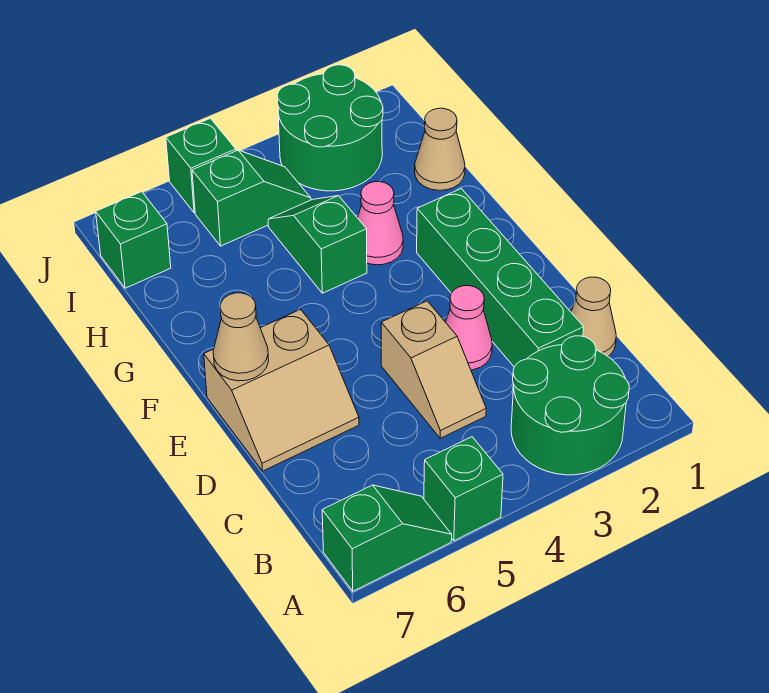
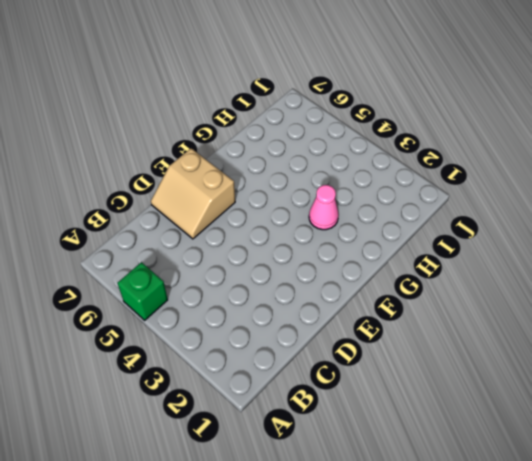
none -> green round brick A2:B3 level 1
none -> green slope A6:A7 level 1 top 7
none -> tan cone C1 level 1

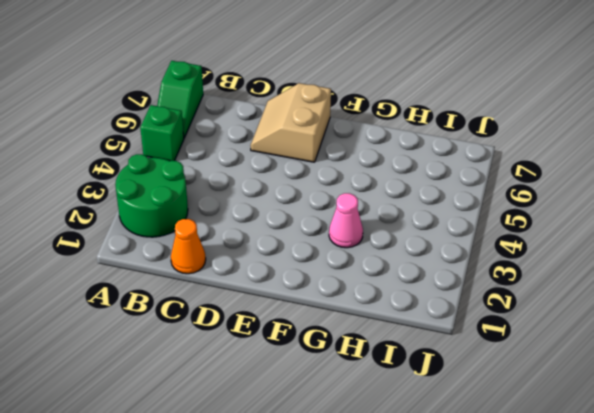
orange cone C1 level 1 -> tan cone C1 level 1
none -> green brick C2:F2 level 1
none -> tan slope C4:D4 level 1 top D
none -> pink cone D3 level 1

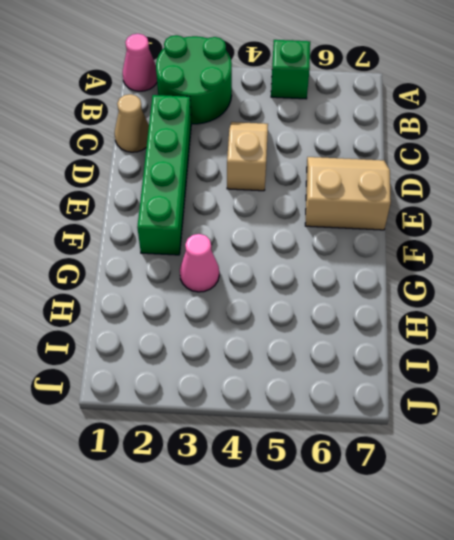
pink cone A1 level 1 -> pink cone D3 level 1
none -> green slope A6:A7 level 1 top 7
none -> green slope G4:H4 level 1 top G
none -> tan cone H1 level 1

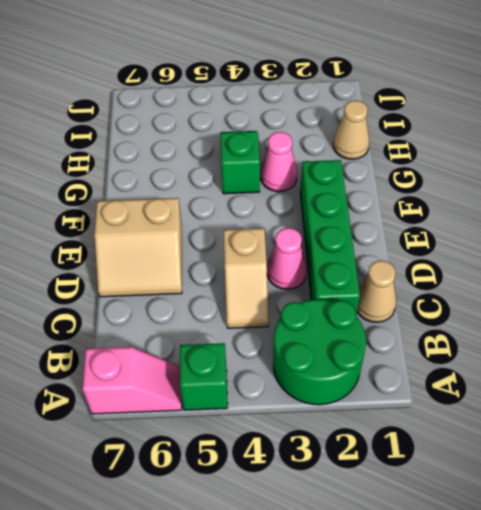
pink slope A6:A7 level 1 top 7 -> green slope A6:A7 level 1 top 7
none -> green round brick I2:J3 level 1
none -> green slope I4:I5 level 1 top 5
none -> green brick I7 level 1

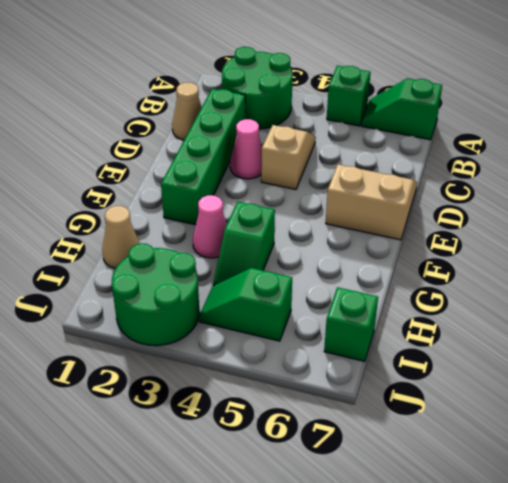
none -> green brick J5 level 1
none -> tan cone E7 level 2

